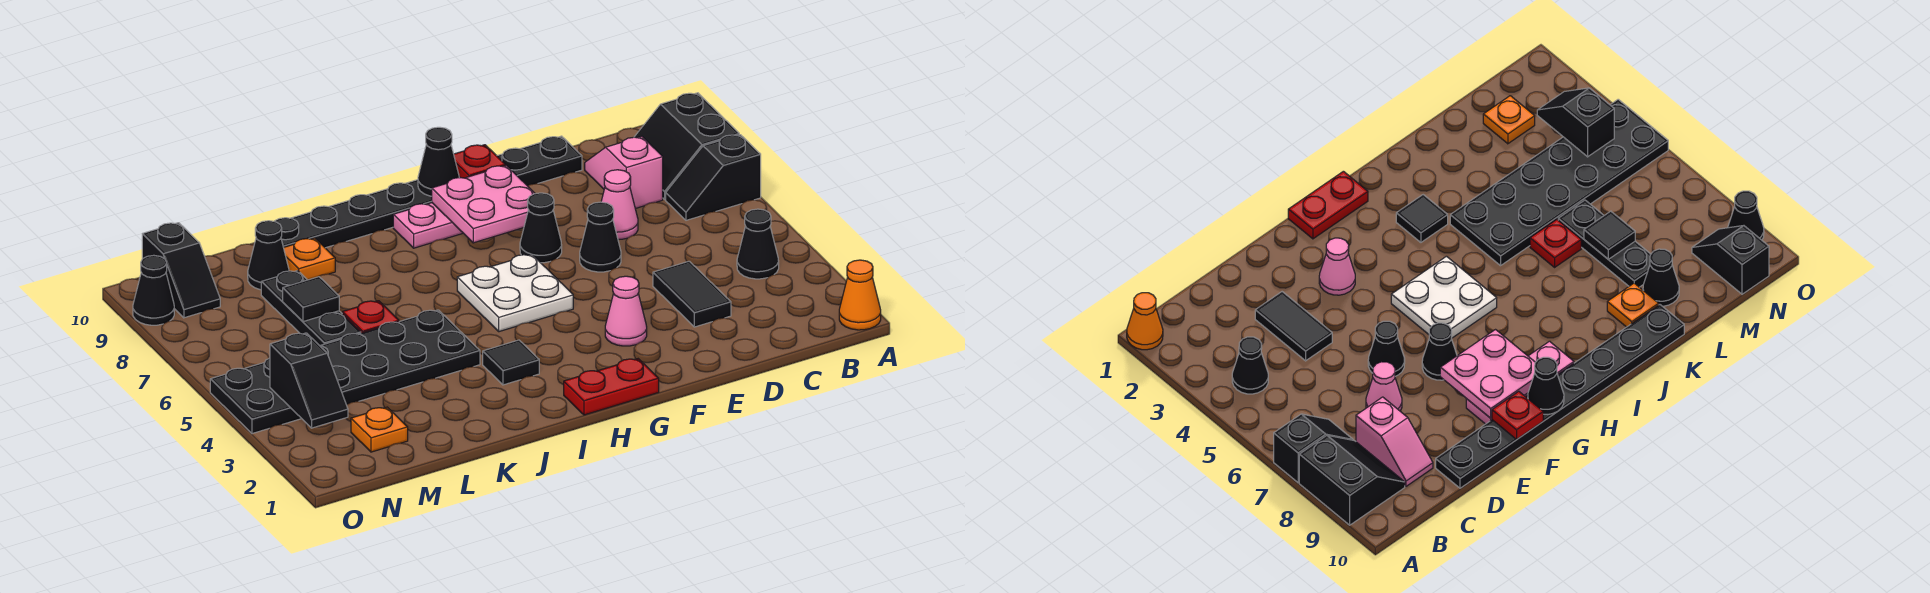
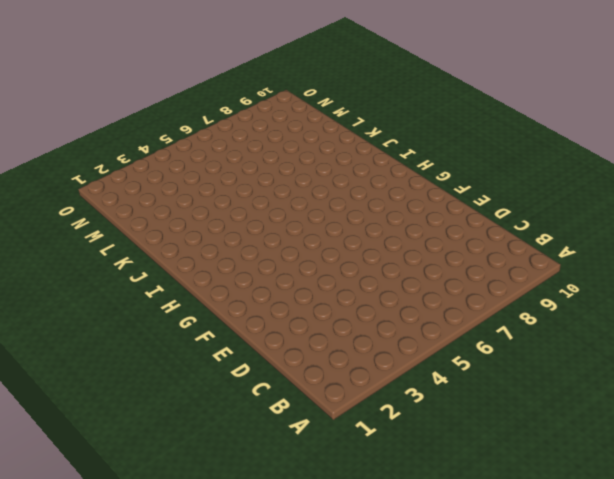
none -> orange cone A1 level 1
none -> black slope A7:B7 level 1 top A
none -> black slope A8:B9 level 1 top A

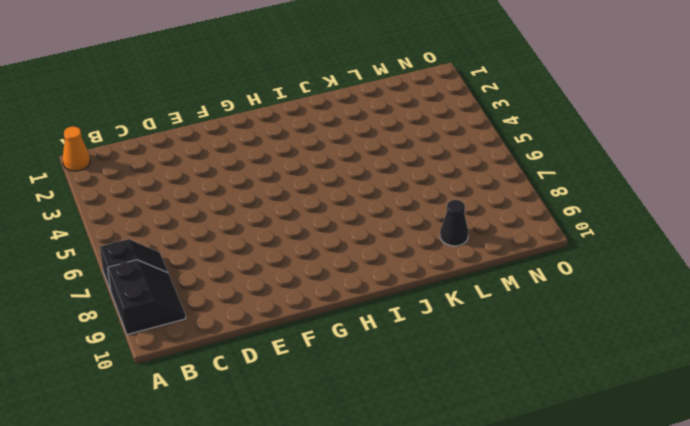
none -> black cone B4 level 1
none -> pink slope C8:C9 level 1 top 8
none -> black tile D3:D4 level 1

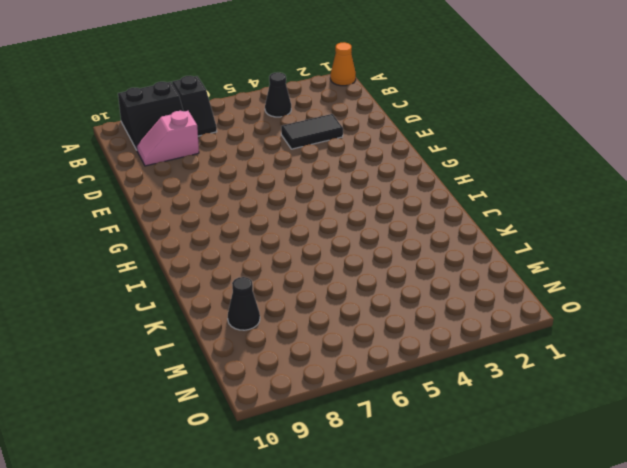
none -> pink cone D7 level 1
none -> black plate D10:K10 level 1
none -> black cone E6 level 1

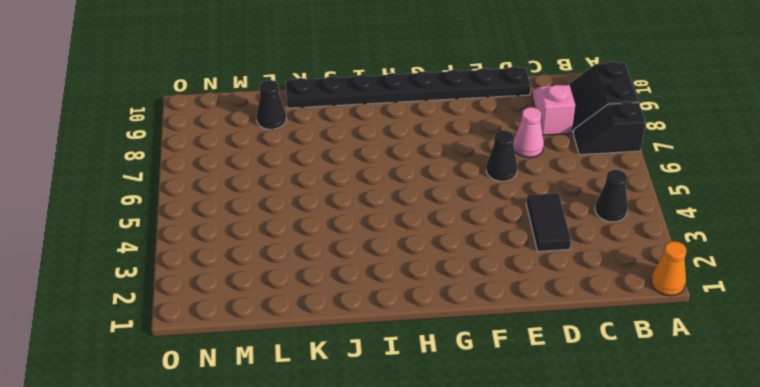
none -> pink cone F3 level 1
none -> black cone F7 level 1
none -> pink plate F9:H9 level 1

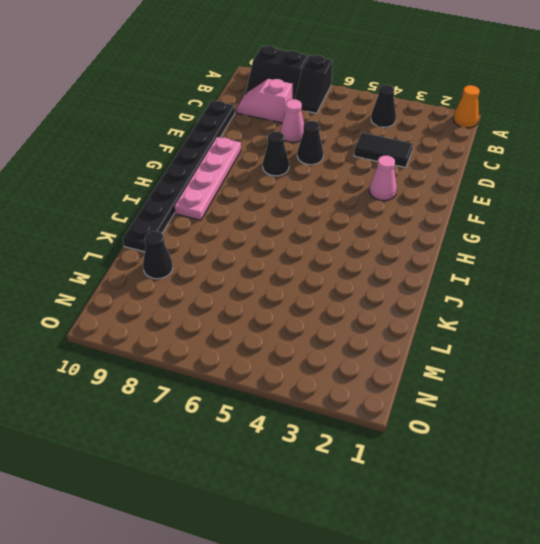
pink plate F9:I9 level 1 -> pink plate F9:H9 level 1
none -> red plate G1:H1 level 1
none -> white plate G5:H6 level 1
none -> black tile I3 level 1

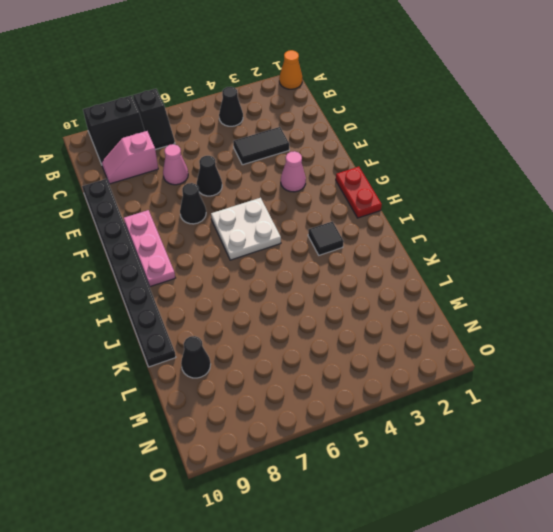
none -> black plate J4:O5 level 1
none -> red plate K6 level 1
none -> orange plate K9 level 1

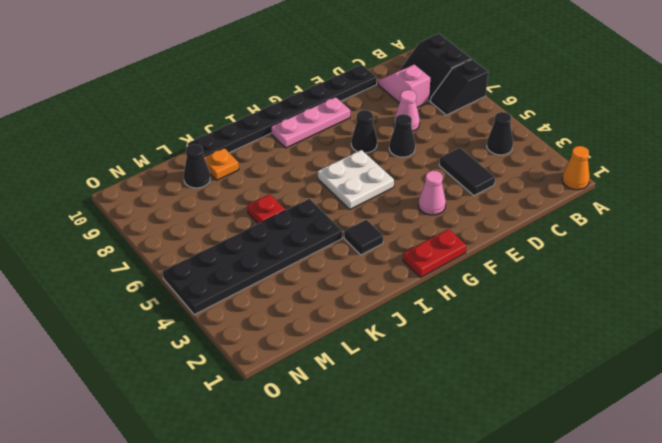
none -> black plate L6:L8 level 1
none -> orange plate M2 level 1
none -> black slope N9:N10 level 1 top 10

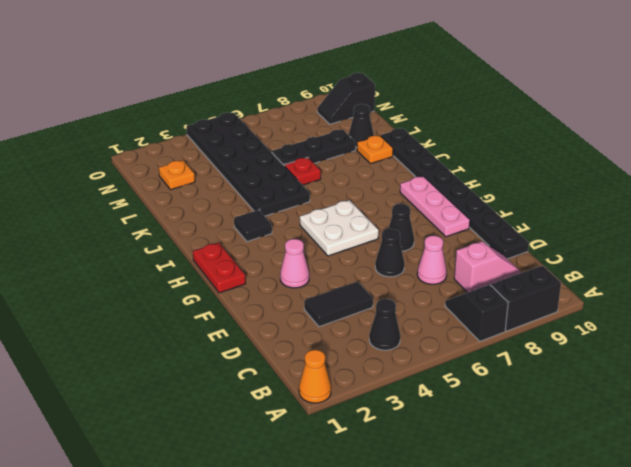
none -> black cone O9 level 1
none -> pink plate F8:G9 level 2
none -> red plate F10 level 2

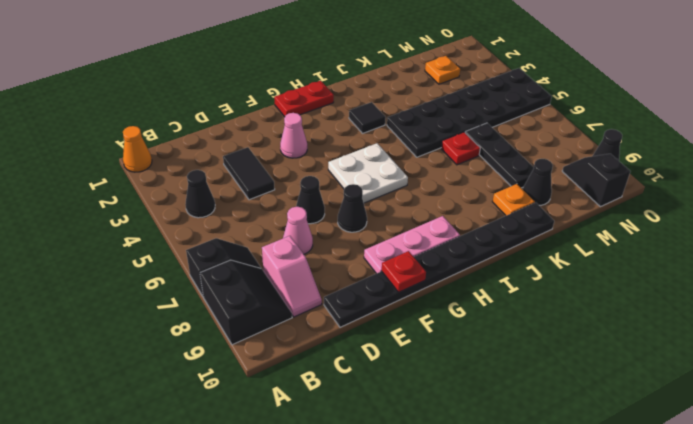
none -> pink plate F8:G9 level 2
none -> black cone G10 level 2
none -> black tile L7 level 2

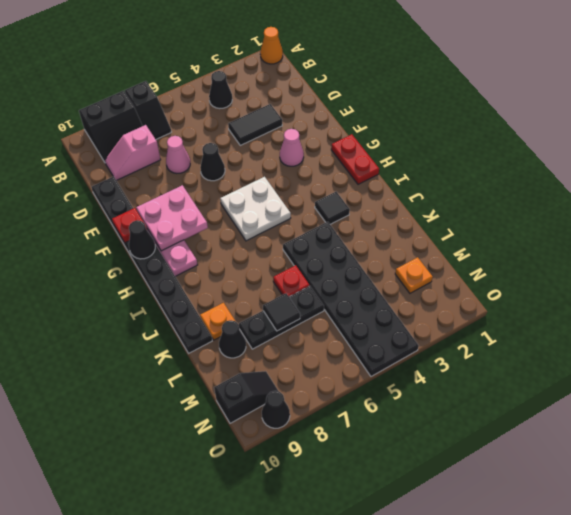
none -> black cone F7 level 1
none -> black slope N3:N4 level 2 top 4

